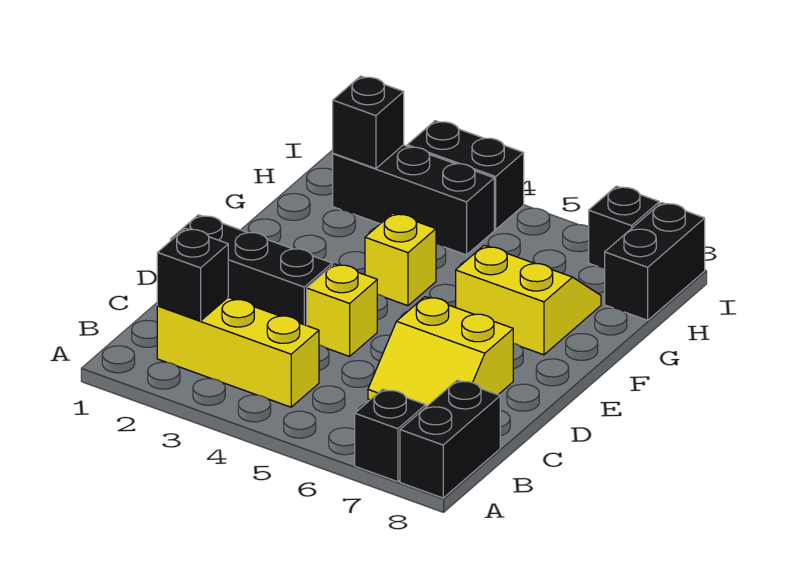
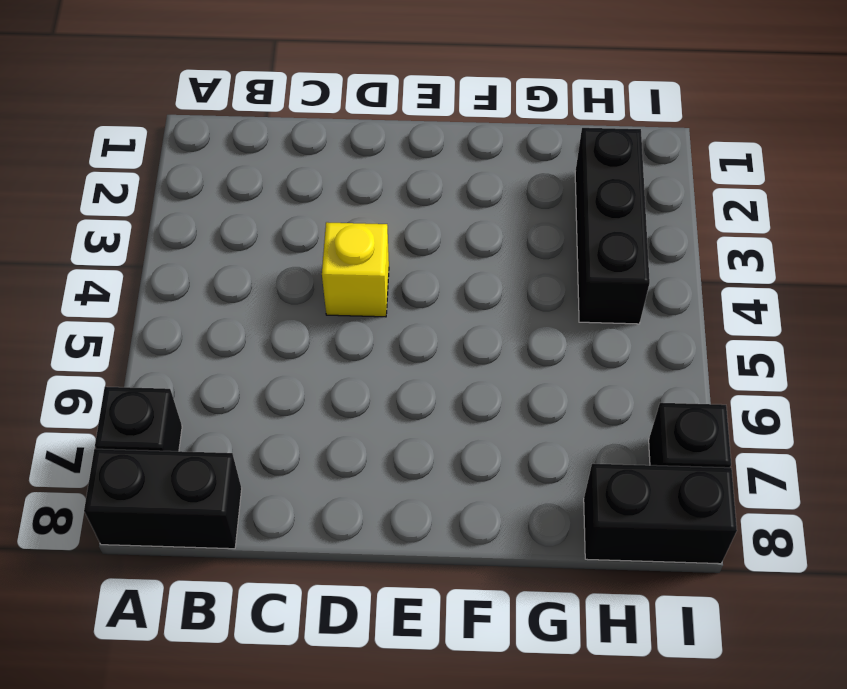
none -> yellow brick B2:B4 level 1
none -> yellow slope C6:D7 level 1 top D
none -> black brick D1:D3 level 1

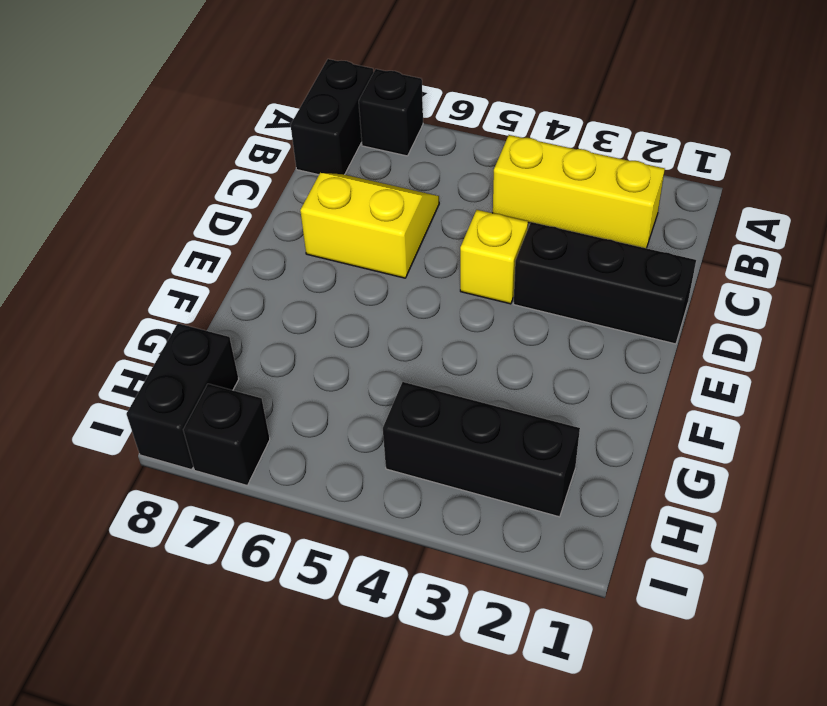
none -> yellow brick F4 level 1
none -> yellow slope F6:G7 level 1 top F
none -> black brick I3:I4 level 1

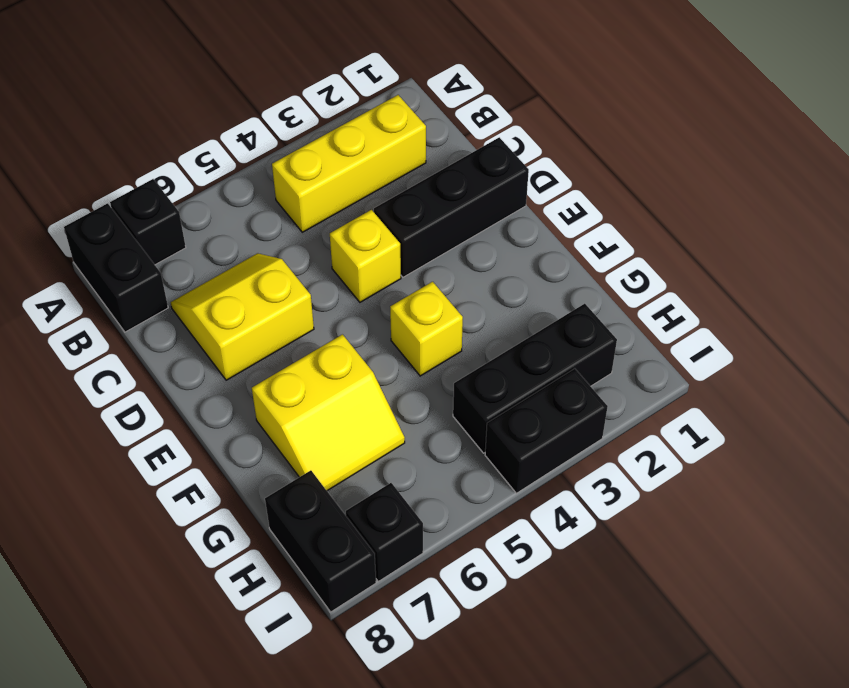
none -> black brick B2 level 2
none -> black brick H2 level 2

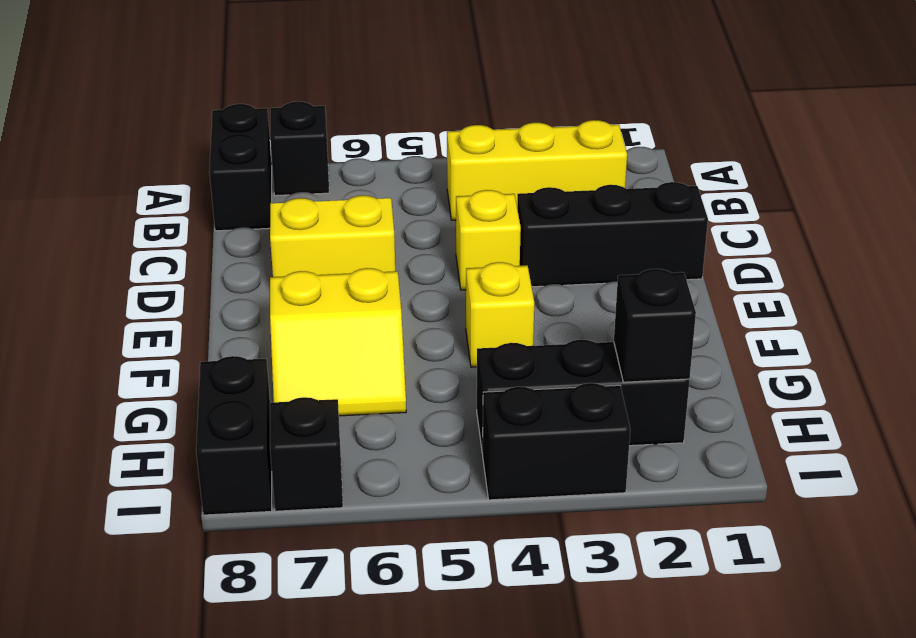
none -> black brick B2 level 2

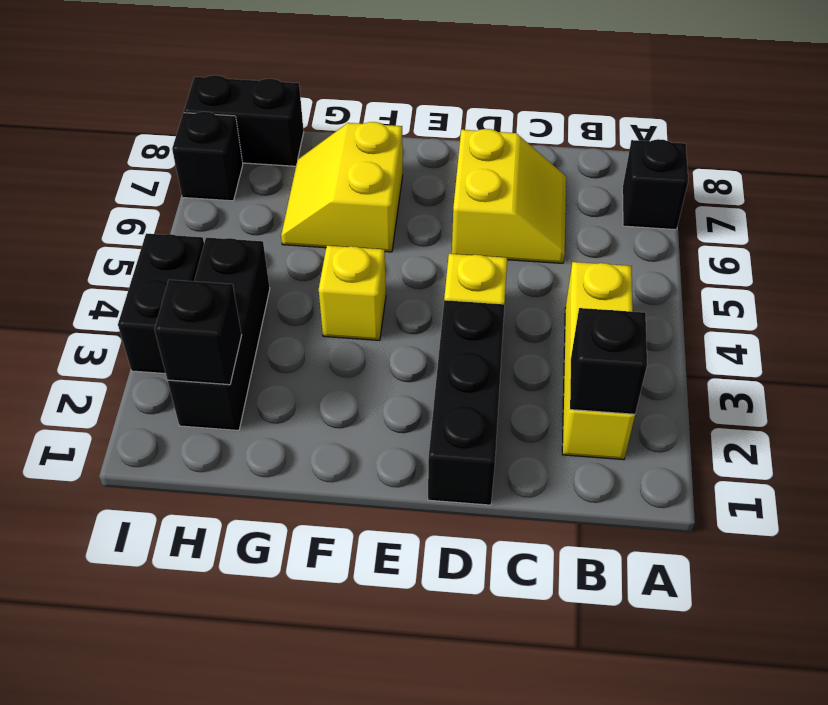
none -> black brick A8:B8 level 1

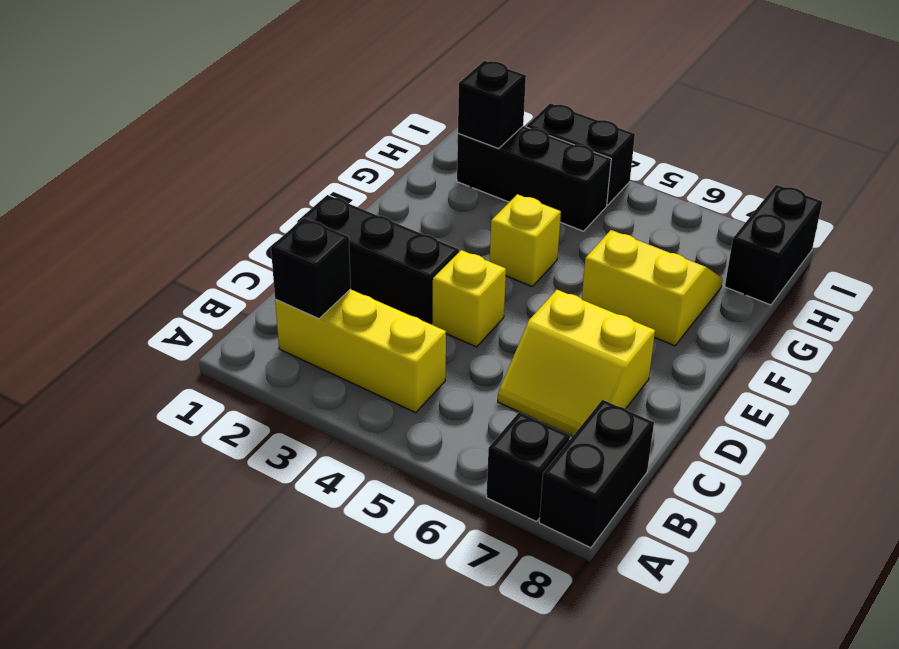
none -> black brick I7 level 1

